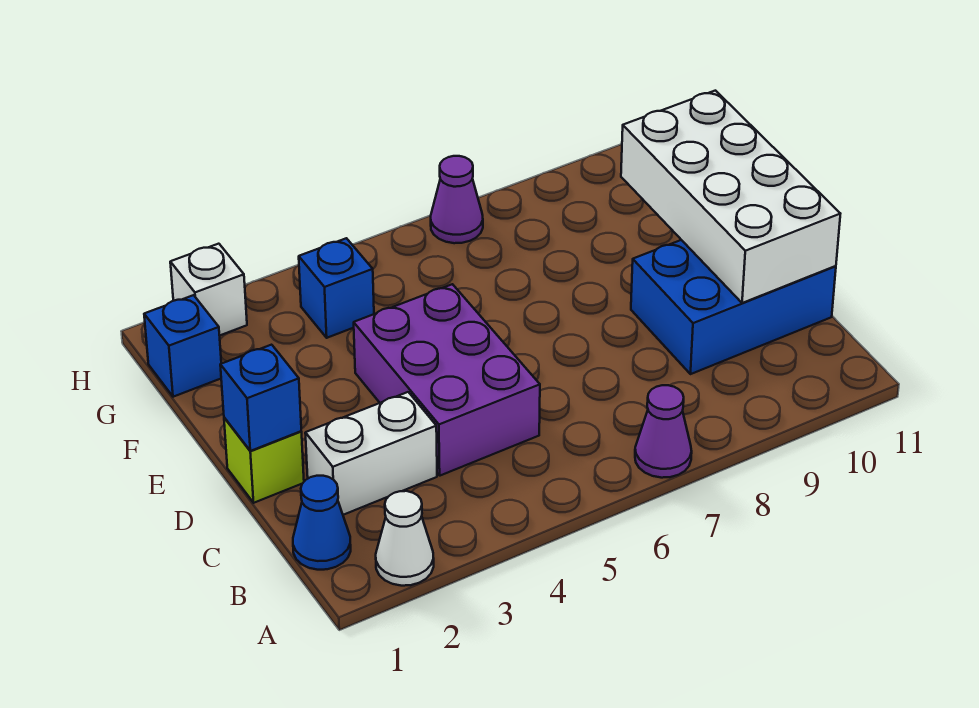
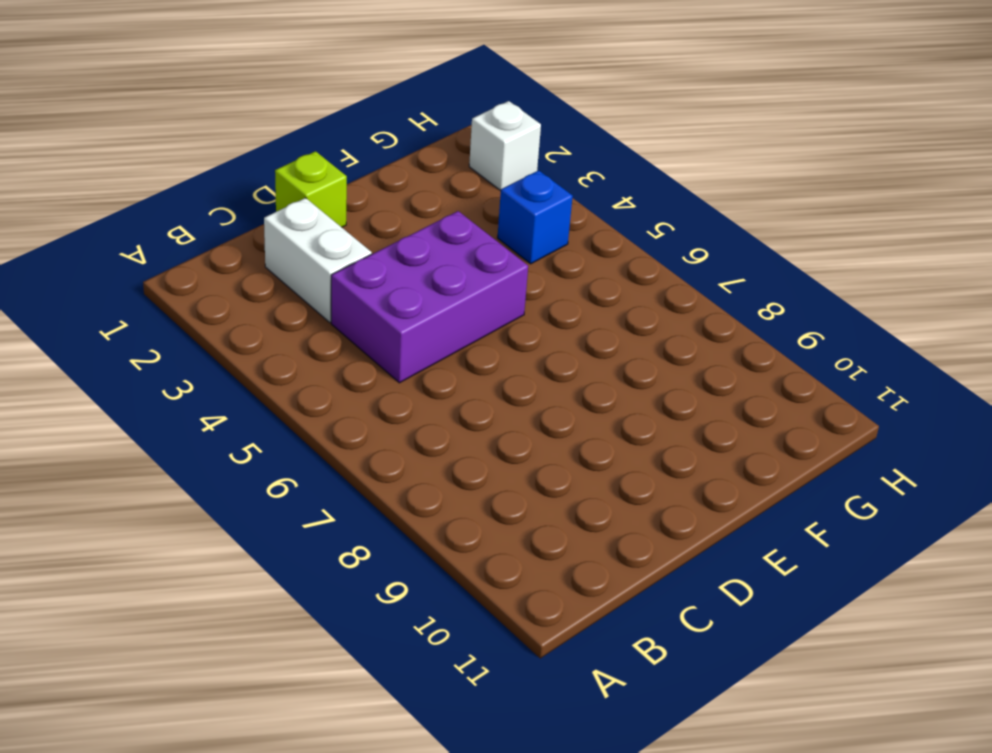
none -> white cone A2 level 1
none -> purple cone A7 level 1
none -> blue cone B1 level 1

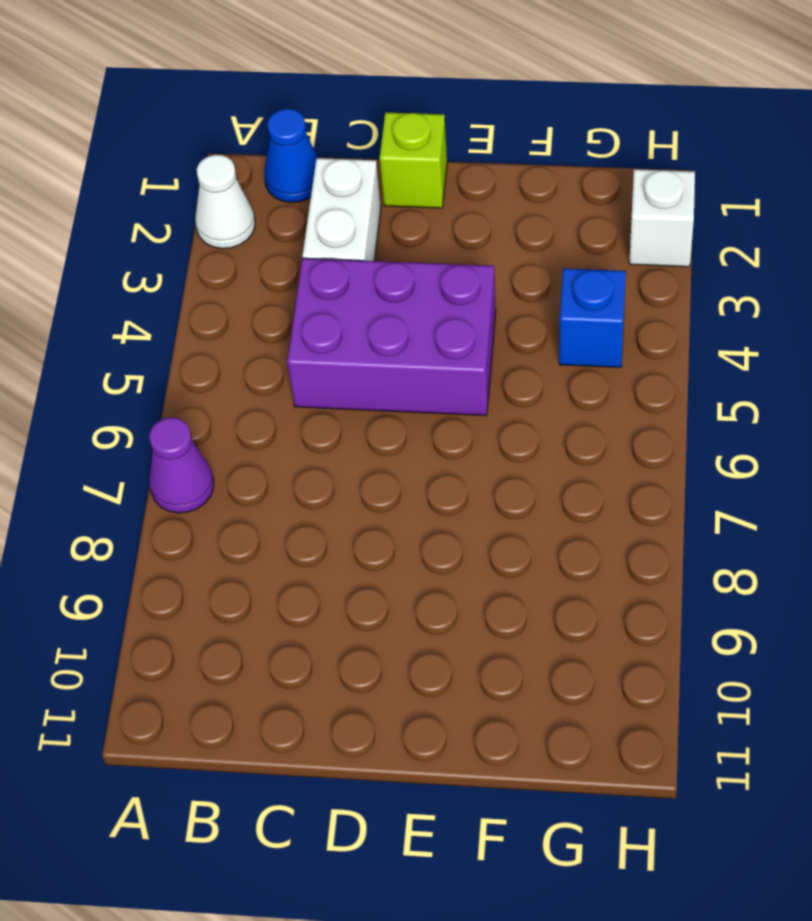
none -> blue brick C9:D11 level 1
none -> blue brick G1 level 1
none -> purple cone H7 level 1

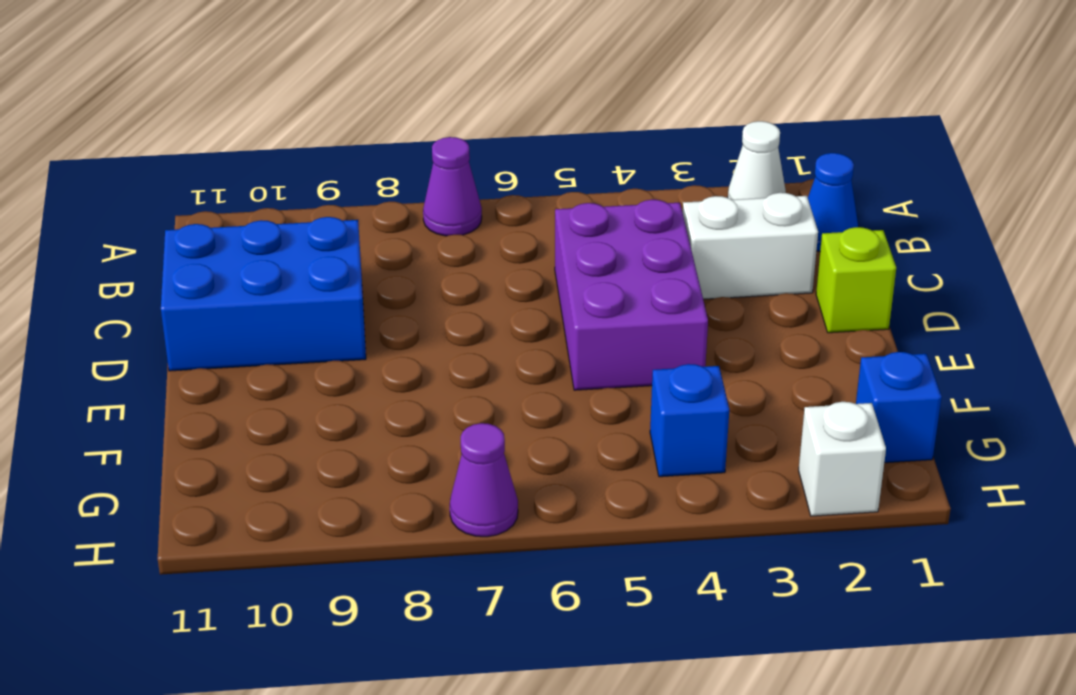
none -> white brick C10:F11 level 2
none -> blue brick D1 level 2

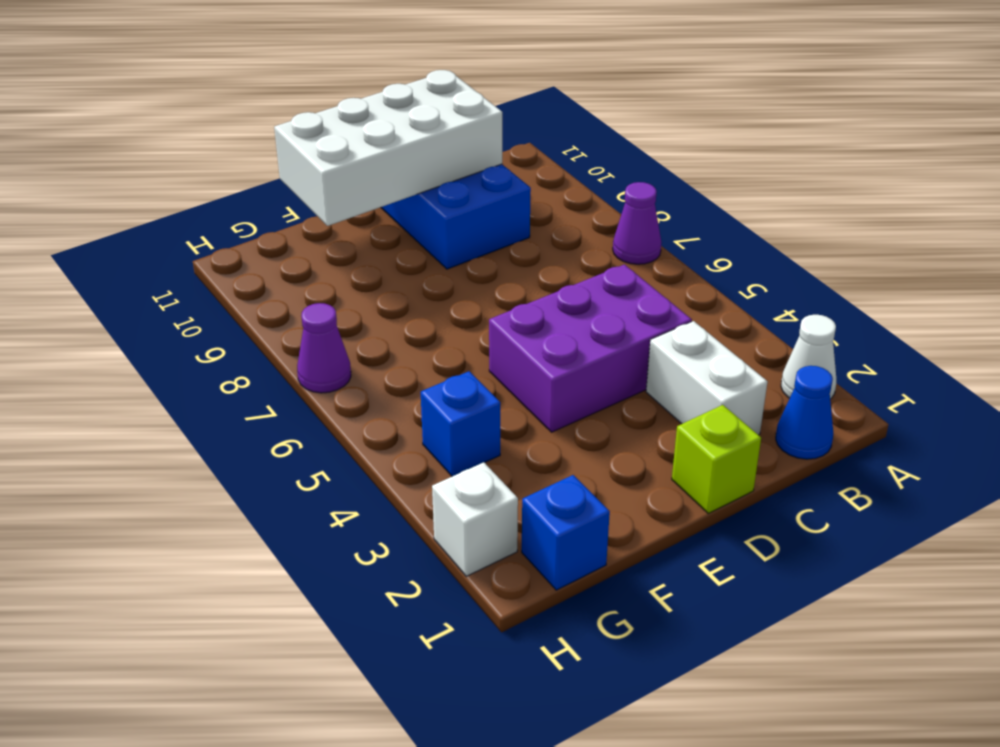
none -> blue brick D1 level 2

